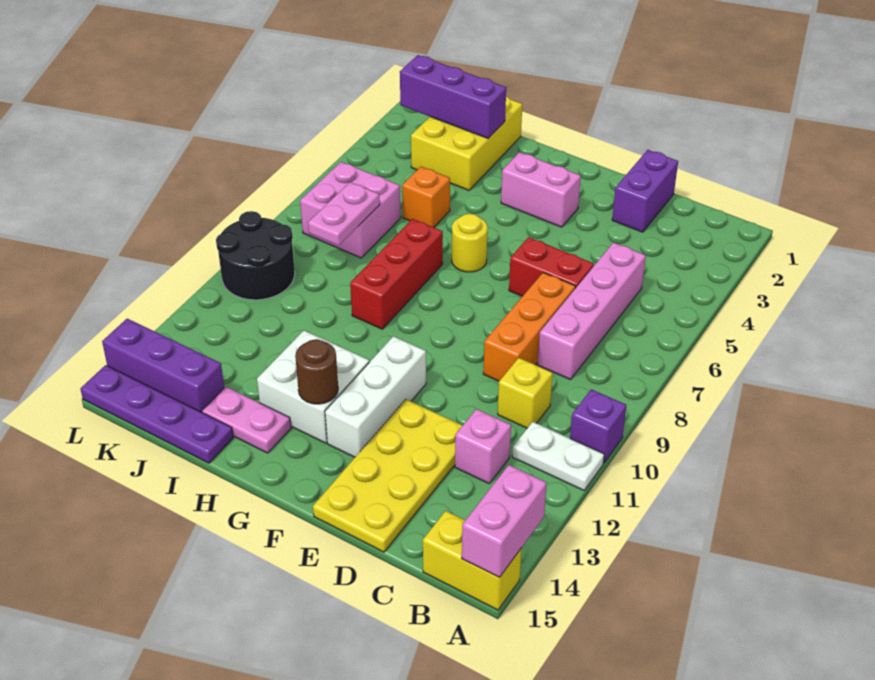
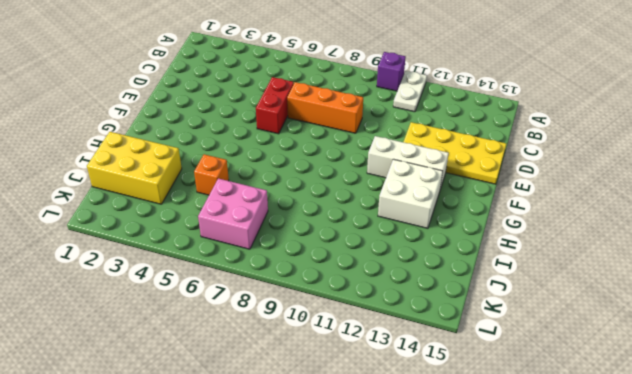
none -> yellow brick A15:B15 level 1
none -> pink brick C5:C8 level 1
none -> yellow brick C10 level 1

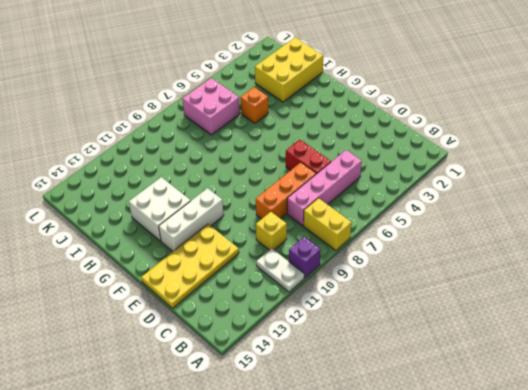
yellow brick A8:B8 level 1 -> yellow brick A15:B15 level 1
none -> pink brick C12 level 1
none -> purple brick D1:D2 level 1
none -> pink brick F3:G3 level 1

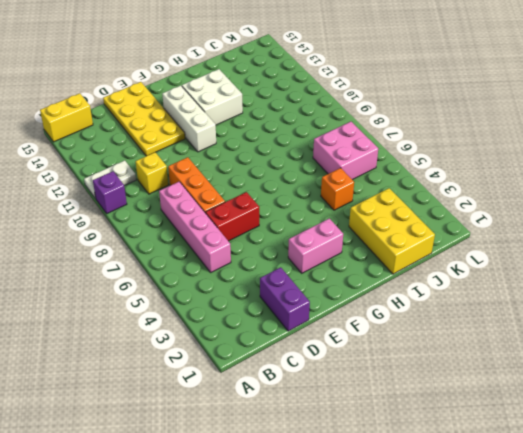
none -> pink brick C12 level 1
none -> yellow round brick G6 level 1
none -> red brick H7:H9 level 1

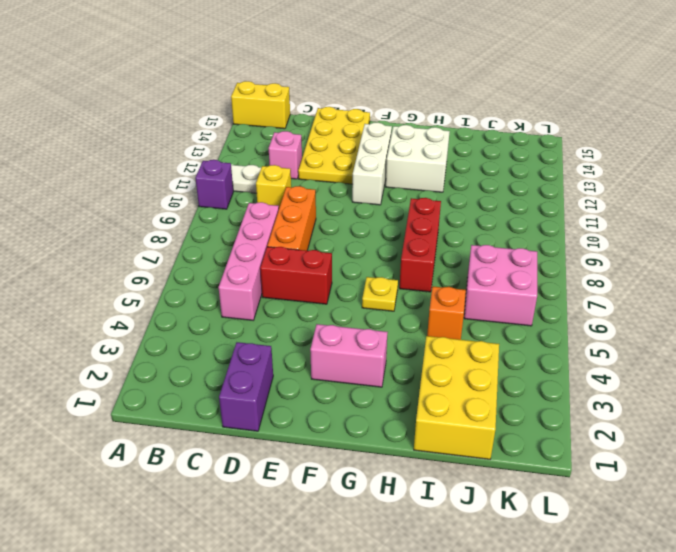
yellow plate G6 level 1 -> yellow round brick G6 level 1
none -> pink plate H14:I14 level 1
none -> purple plate I15:L15 level 1
none -> purple brick J14:L14 level 1

